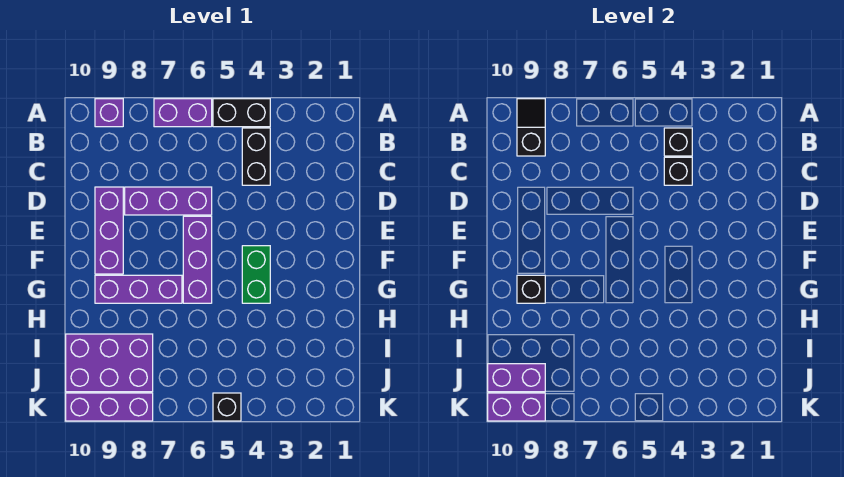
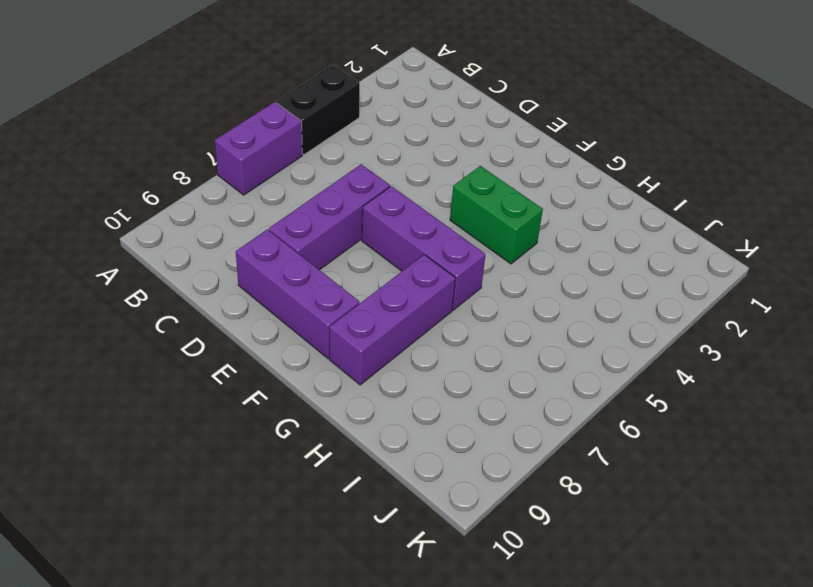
none -> purple brick A9 level 1
none -> black brick B4:C4 level 1
none -> purple brick I8:J10 level 1

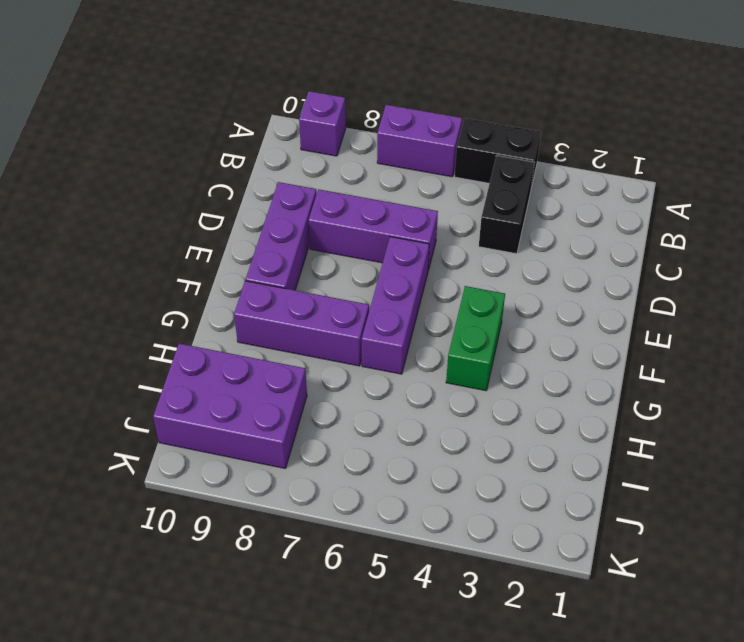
none -> black brick K5 level 1
none -> purple brick K8:K10 level 1
none -> black slope A9:B9 level 2 top B

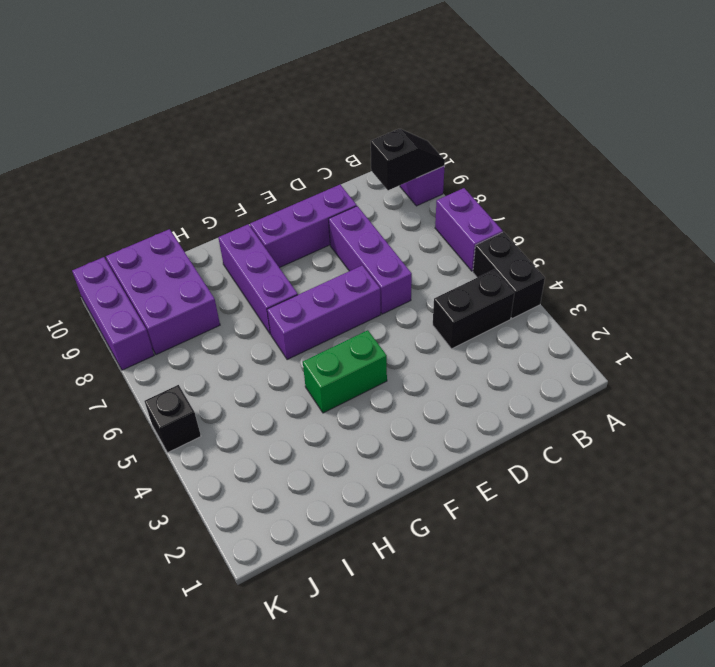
none -> black brick B4 level 2
none -> black brick C4 level 2
none -> black brick G9 level 2

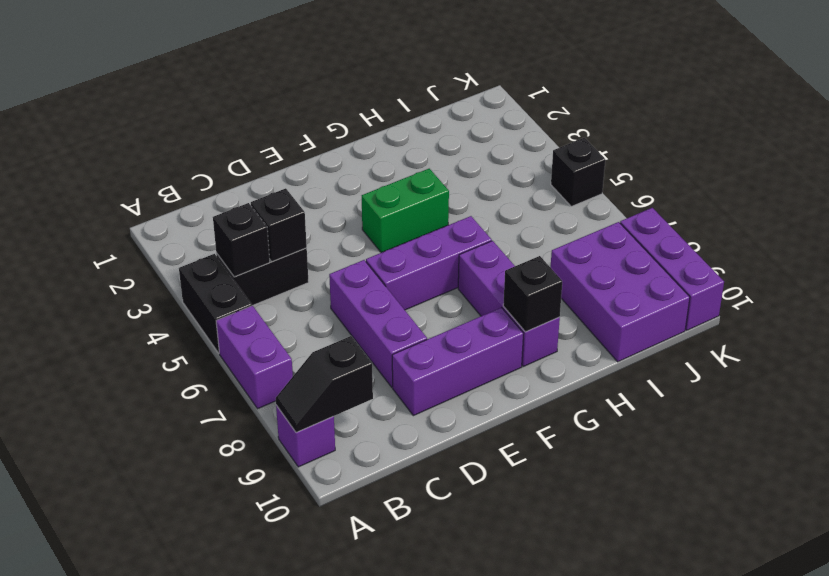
none -> purple brick J9:J10 level 2
none -> purple brick K9:K10 level 2

